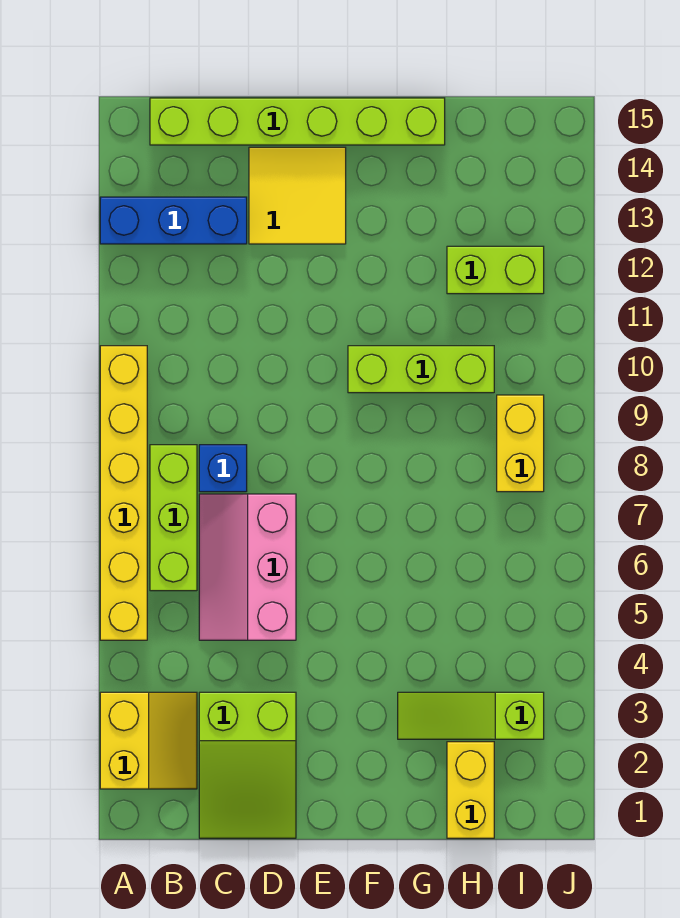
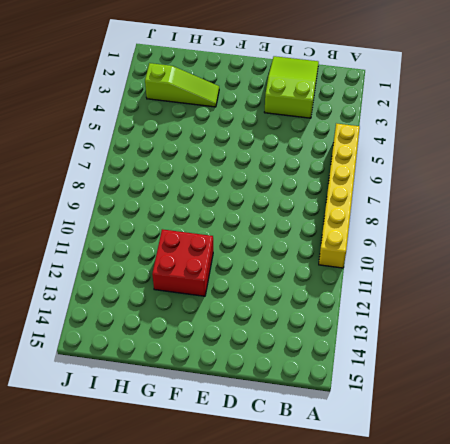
red brick F11:G12 level 1 -> none
none -> yellow slope A2:B3 level 1 top A
none -> blue brick A13:C13 level 1
none -> lime brick B6:B8 level 1

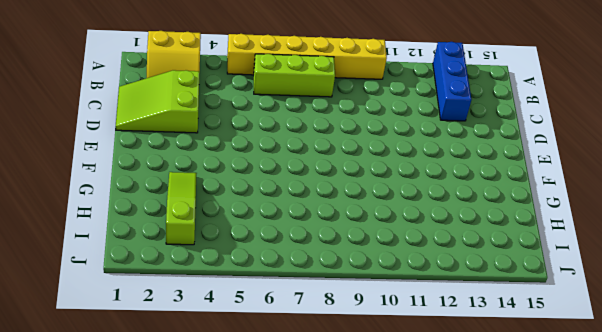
none -> lime brick B15:G15 level 1
none -> pink slope C5:D7 level 1 top D
none -> blue brick C8 level 1

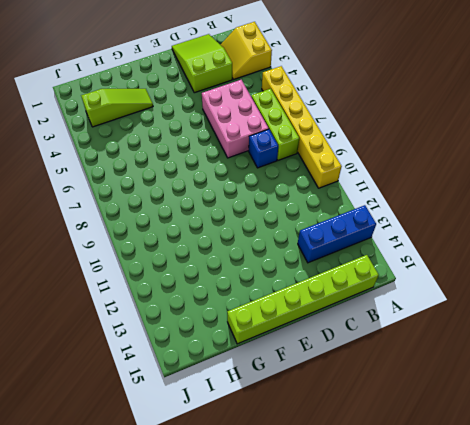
pink brick C5:D7 level 1 -> pink slope C5:D7 level 1 top D
none -> yellow tile D13:E14 level 1
none -> lime brick F10:H10 level 1
none -> yellow brick H1:H2 level 1

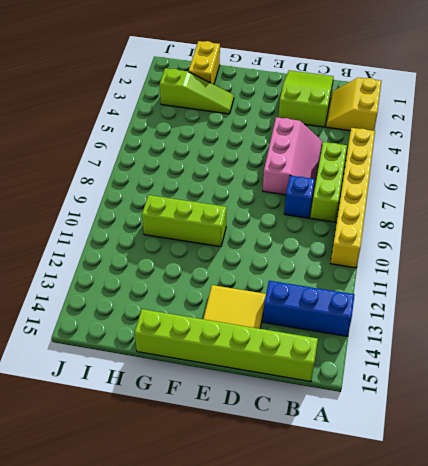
none -> lime brick H12:I12 level 1
none -> yellow brick I8:I9 level 1

